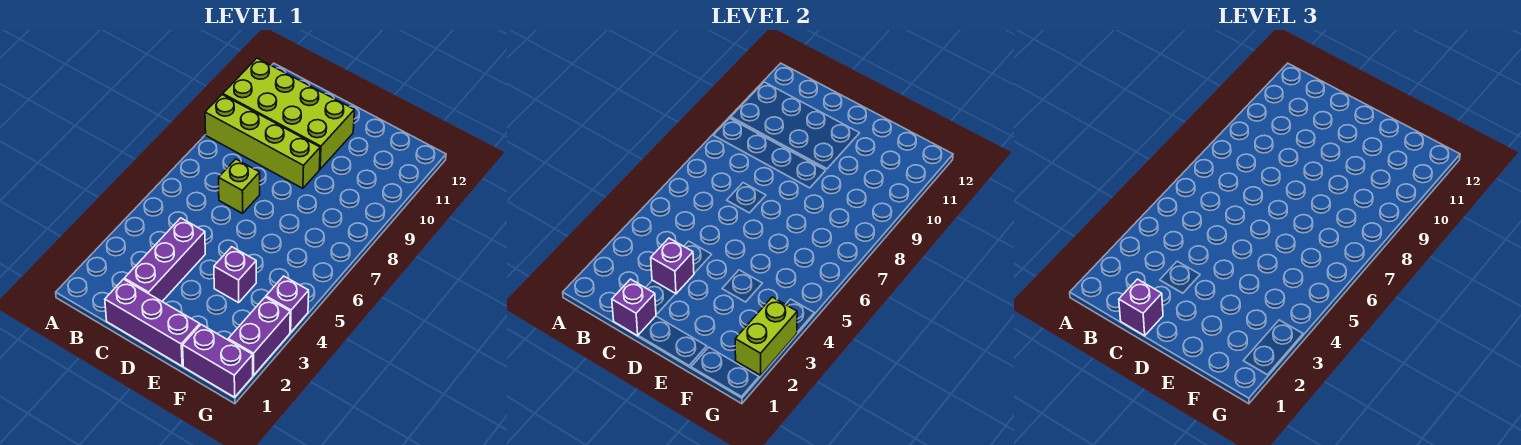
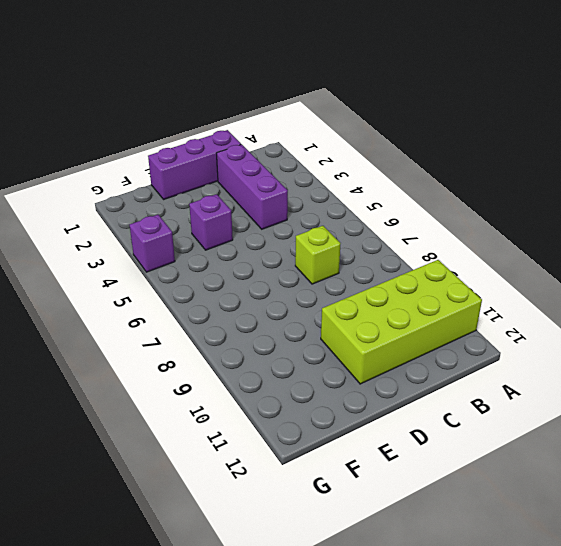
none -> lime brick A9:D9 level 1
none -> purple brick F1:G1 level 1
none -> purple brick G2:G3 level 1

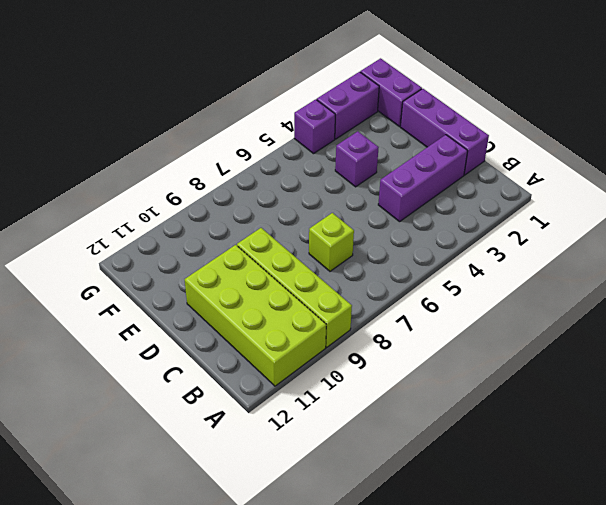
none -> purple brick C1 level 2
none -> purple brick C3 level 2
none -> lime brick G2:G3 level 2

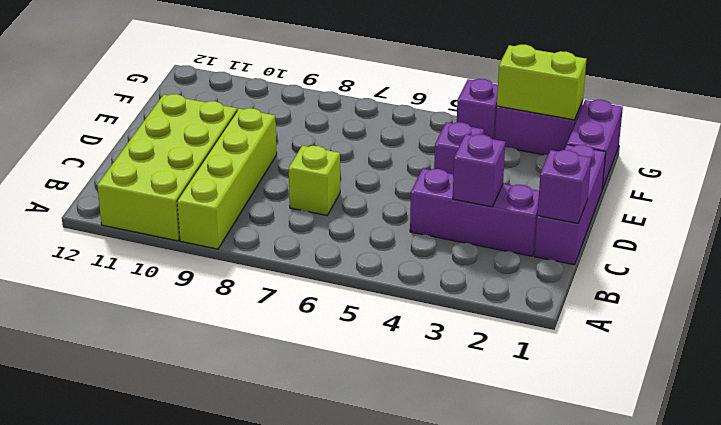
none -> purple brick C1 level 3

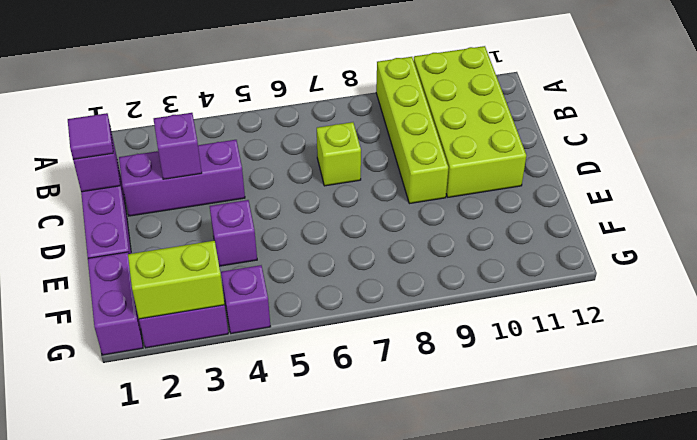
purple tile C1 level 3 -> purple brick C1 level 3

